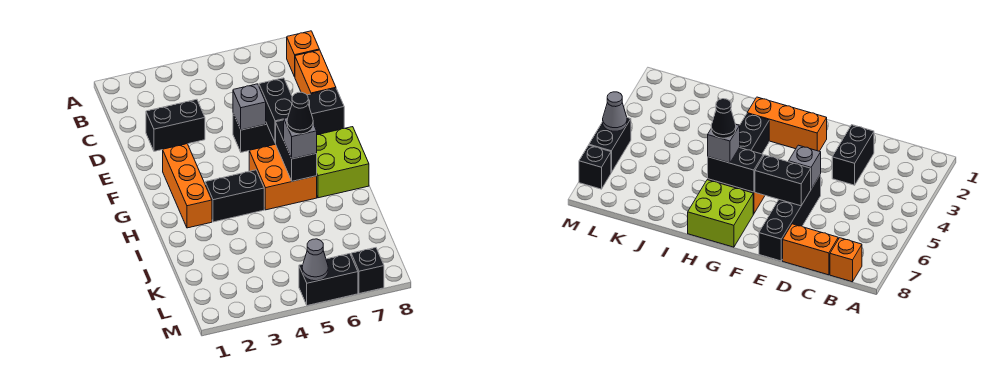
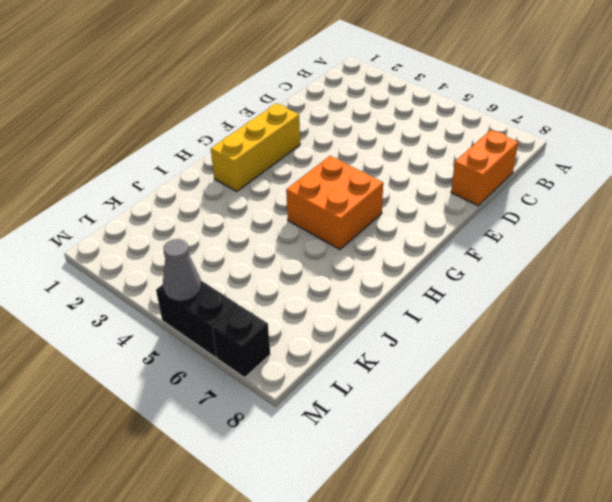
yellow brick F2:H2 level 1 -> orange brick F2:H2 level 1
none -> orange brick B8 level 1
none -> black brick D2:D3 level 1
none -> black brick E5:E8 level 1

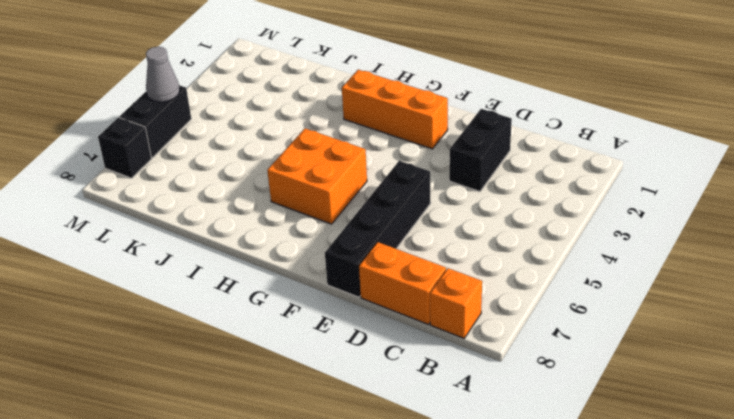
none -> lime brick G7:H8 level 1
none -> black brick H3:H4 level 1
none -> grey brick E5 level 2

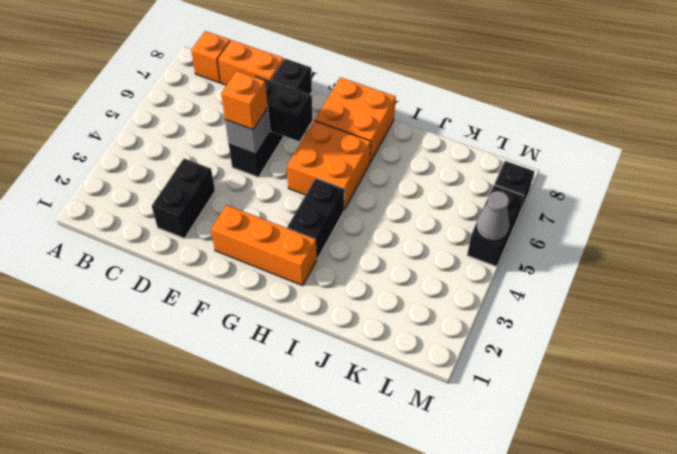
orange brick E5 level 3 -> none
orange brick G7:H8 level 1 -> lime brick G7:H8 level 1
none -> black brick G6:H6 level 2
none -> grey brick H6 level 3
none -> black cone H6 level 4

